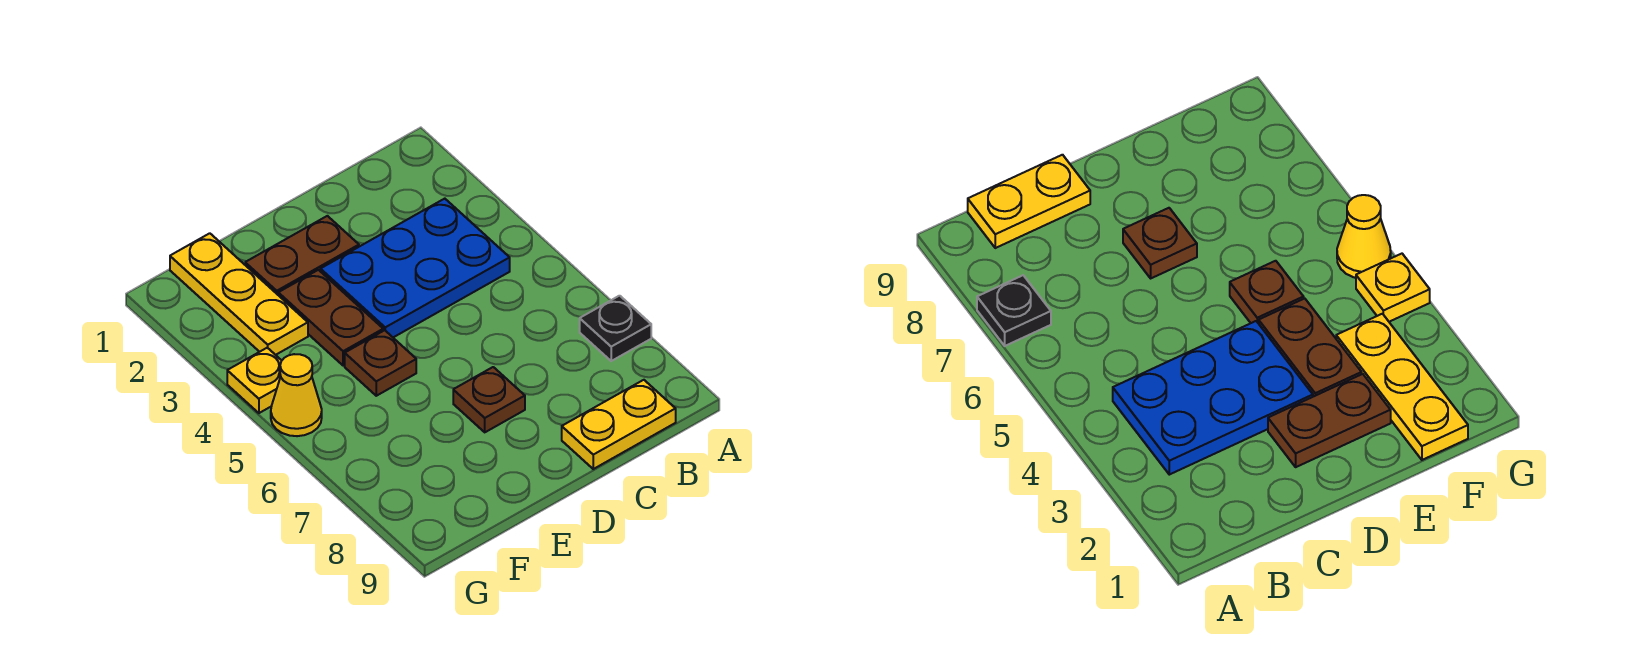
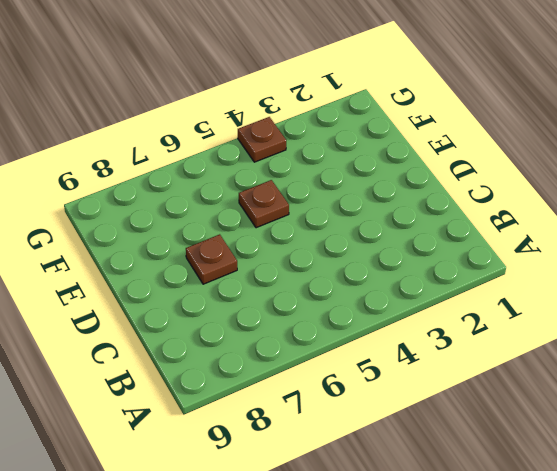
brown plate G4 level 1 -> yellow plate G4 level 1
none -> black plate A7 level 1
none -> blue plate B3:D4 level 1

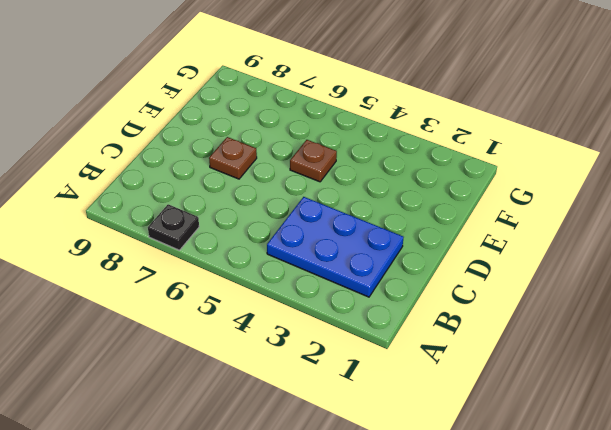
blue plate B2:C4 level 1 -> blue plate B3:D4 level 1
none -> yellow plate B9:C9 level 1
none -> brown plate D2:E2 level 1

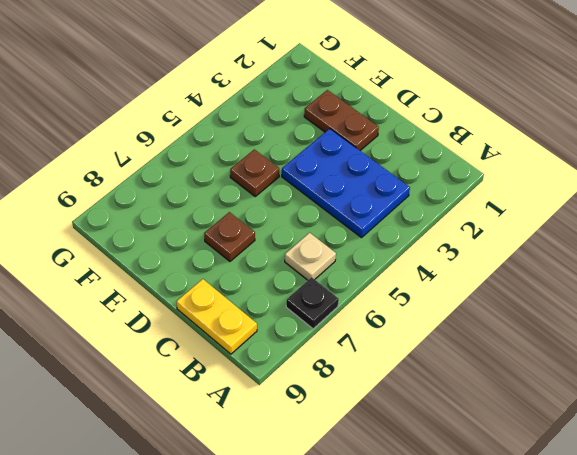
tan plate B6 level 1 -> none
none -> brown plate E3:E4 level 1
none -> yellow plate F1:F3 level 1

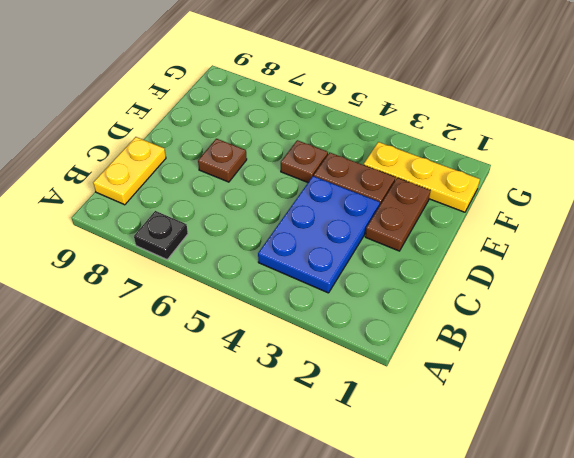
none -> yellow plate G4 level 1
none -> yellow cone G5 level 1

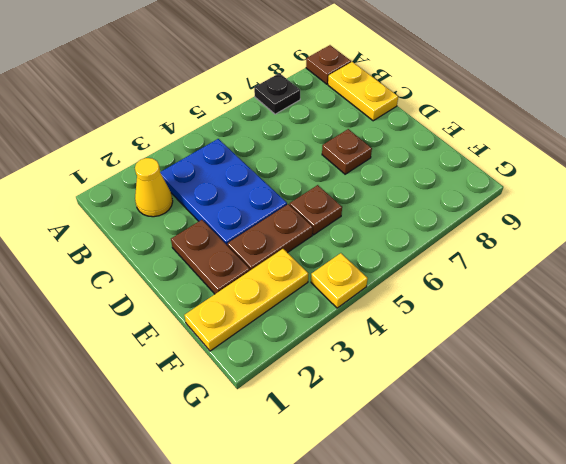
brown plate A9 level 1 -> none
yellow cone B2 level 1 -> yellow cone G5 level 1

